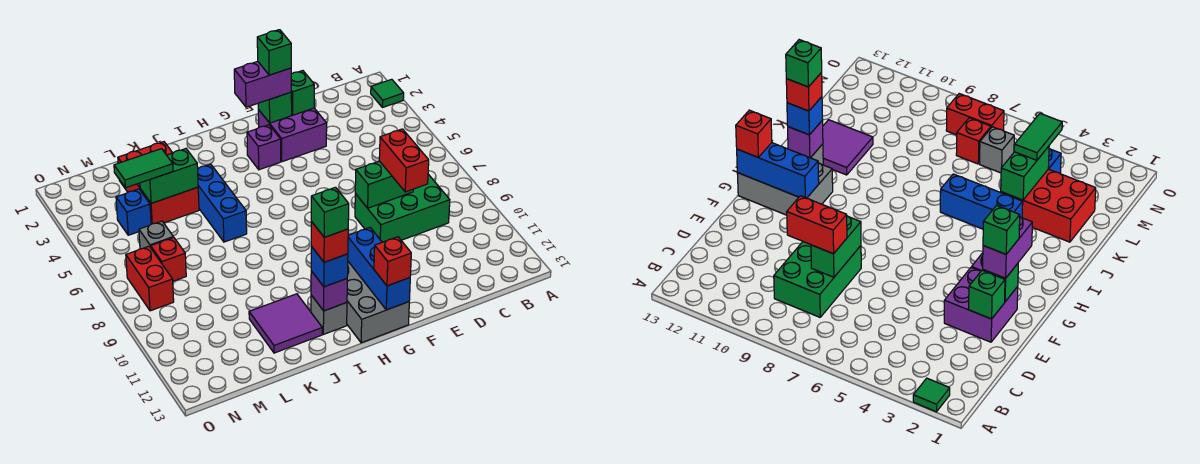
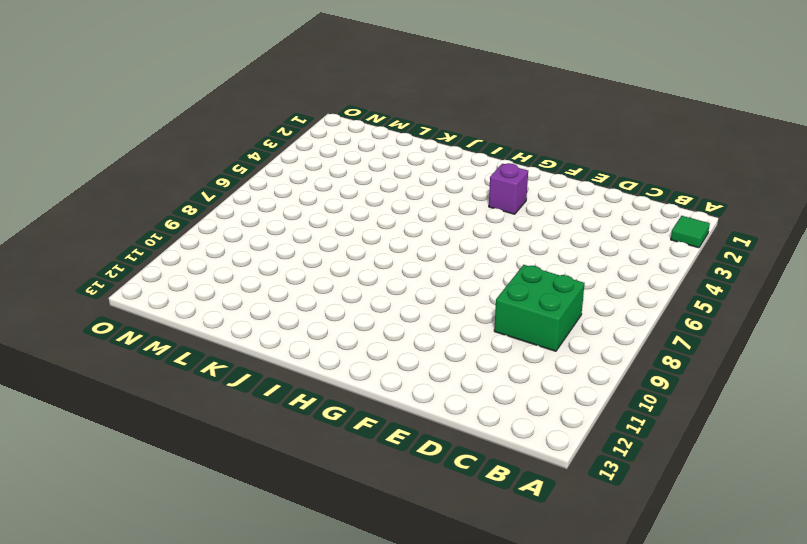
green brick C8:D9 level 1 -> green brick C8:E9 level 1
none -> purple brick E2:F3 level 1
none -> grey brick G11:H13 level 1
none -> grey brick I12 level 1

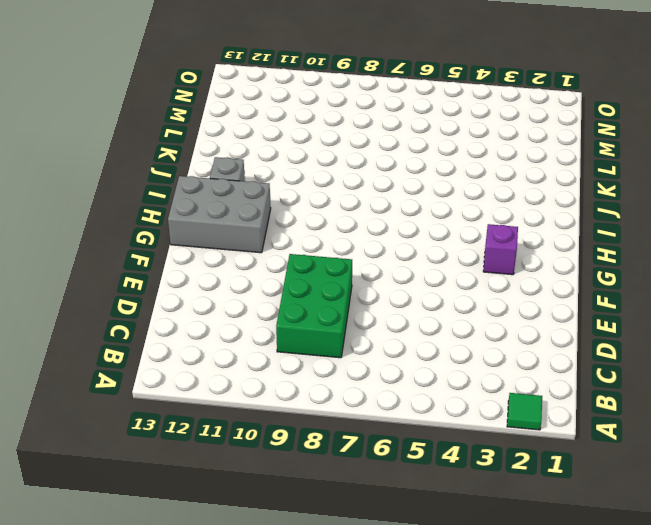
none -> purple brick E2:F3 level 1
none -> blue brick J4:J6 level 1
none -> purple tile J11:K12 level 1

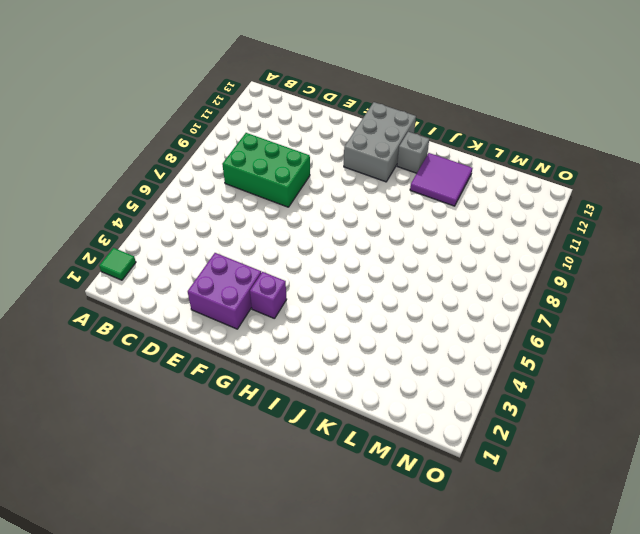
none -> blue brick J4:J6 level 1
none -> red brick K2:L4 level 1
none -> blue brick M4 level 1

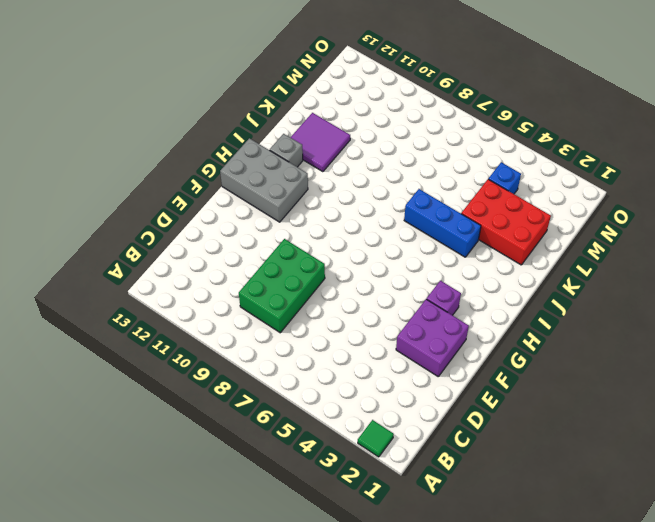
none -> grey brick M6 level 1
none -> red brick M7 level 1
none -> red brick N7:N8 level 1

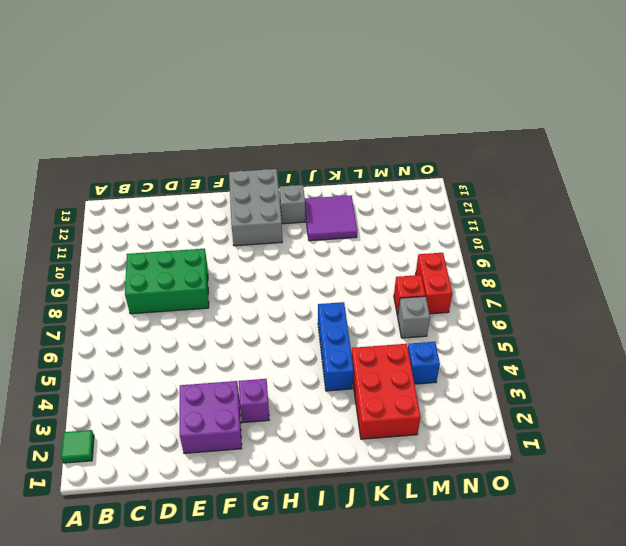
none -> green brick D8:E8 level 2
none -> green brick E2 level 2
none -> green brick F2 level 2

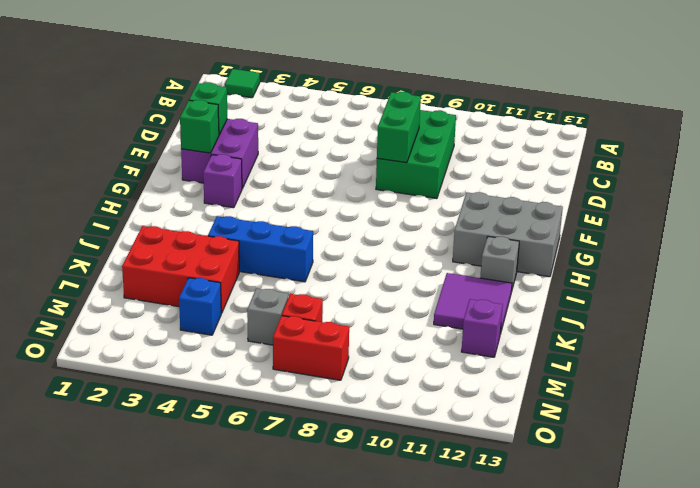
purple brick L12 level 1 -> purple brick I12 level 2
none -> blue brick G11:G13 level 2
none -> green brick K4:L4 level 2
none -> red brick D8:D9 level 3

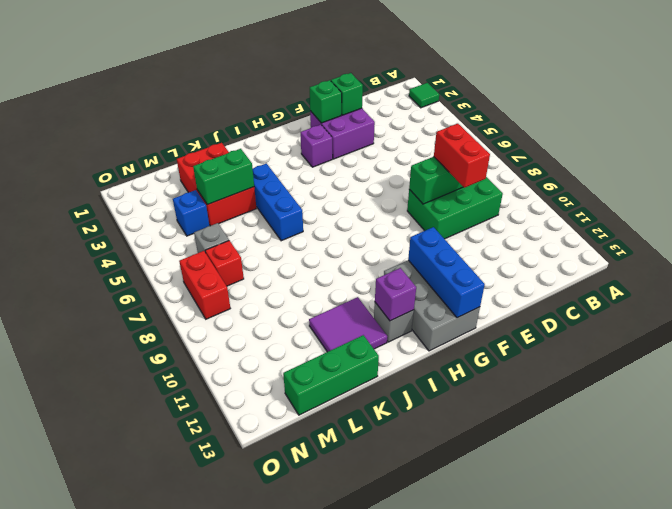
green brick K13:M13 level 1 -> none
none -> purple brick F2:G2 level 3
none -> red brick G13 level 3
none -> blue brick I12 level 3

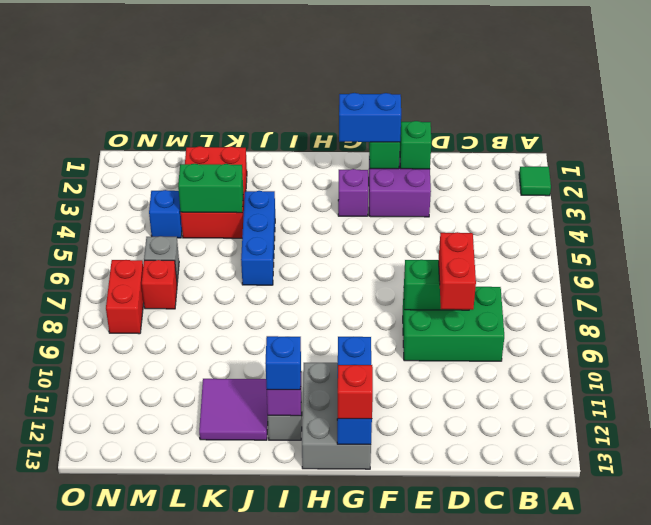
blue brick F2:G2 level 3 -> purple brick F2:G2 level 3
none -> green tile L4:M4 level 3
none -> green brick F2 level 4
none -> red brick I12 level 4

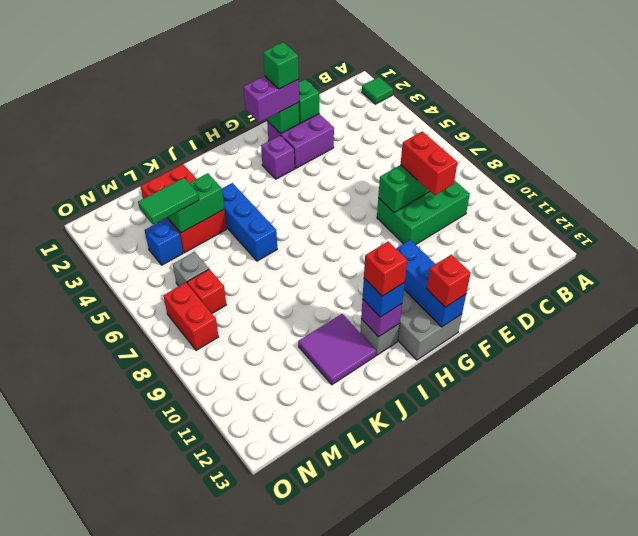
none -> green brick I12 level 5

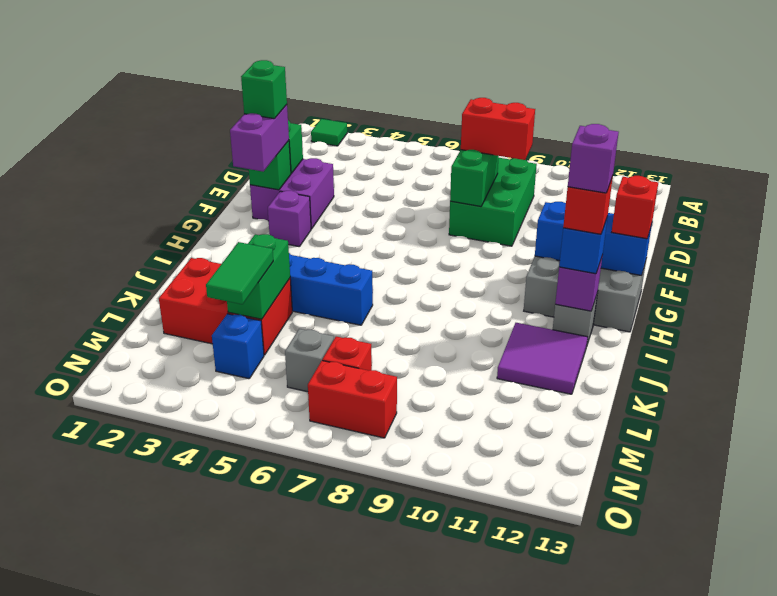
purple brick I12 level 5 -> green brick I12 level 5

